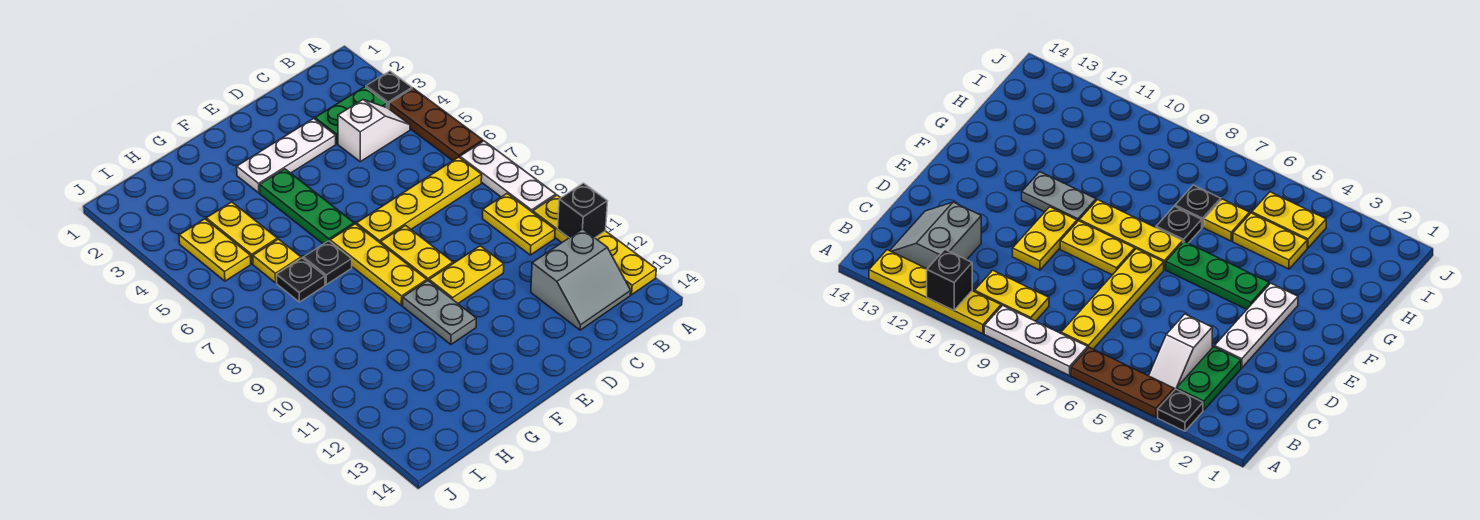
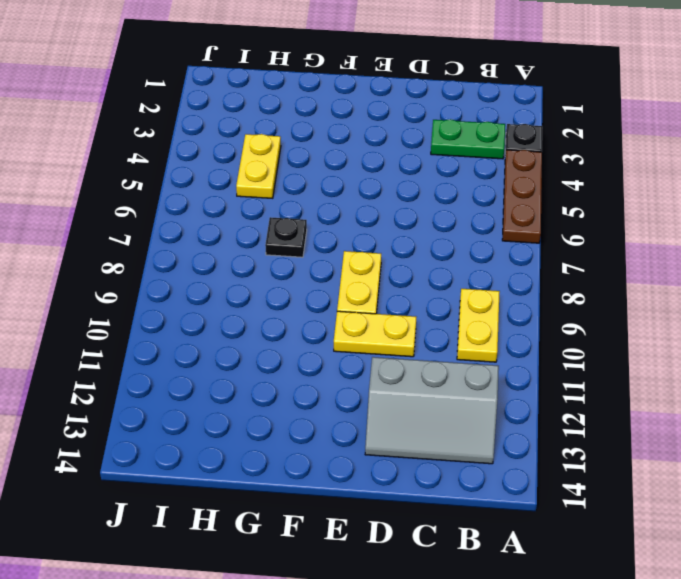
grey slope B12:D13 level 1 top 12 -> grey slope B12:C13 level 1 top 12
none -> white plate A7:A9 level 1
none -> yellow plate A10:A13 level 1
none -> white slope B4:C4 level 1 top C

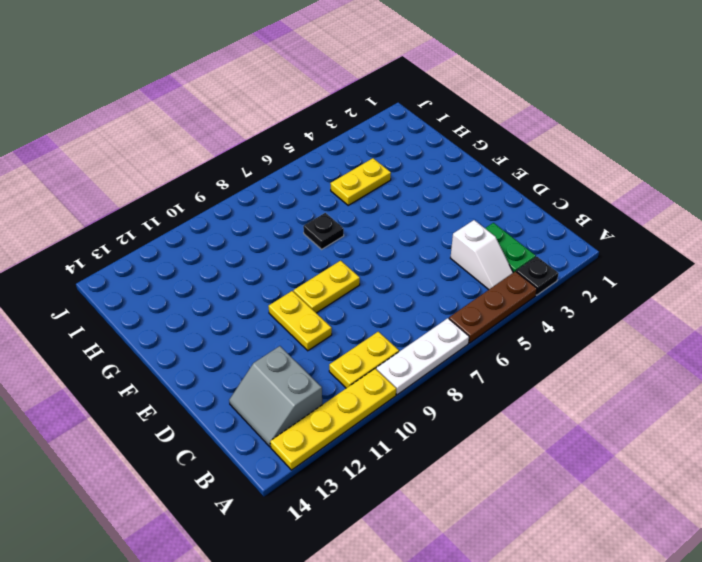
none -> yellow plate B7:E7 level 1
none -> white plate D3:F3 level 1
none -> green plate F4:F6 level 1

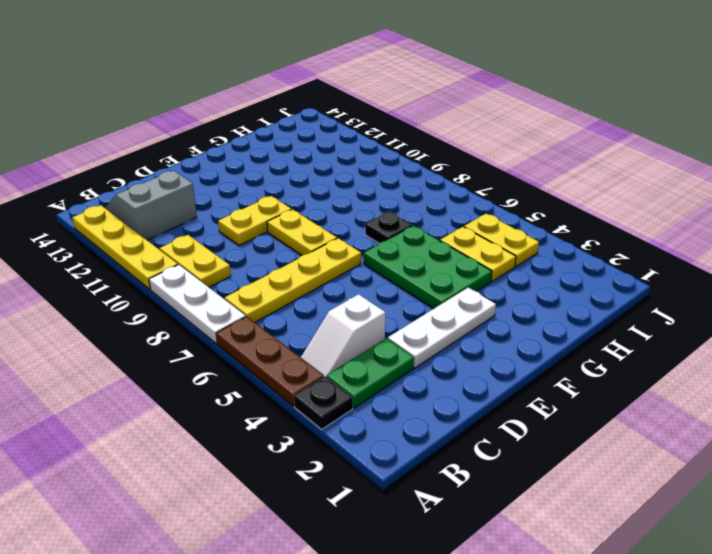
green plate F4:G6 level 1 -> green plate F4:F6 level 1
none -> yellow plate F7:F9 level 1
none -> grey plate F10:F11 level 1
none -> yellow plate H6 level 1

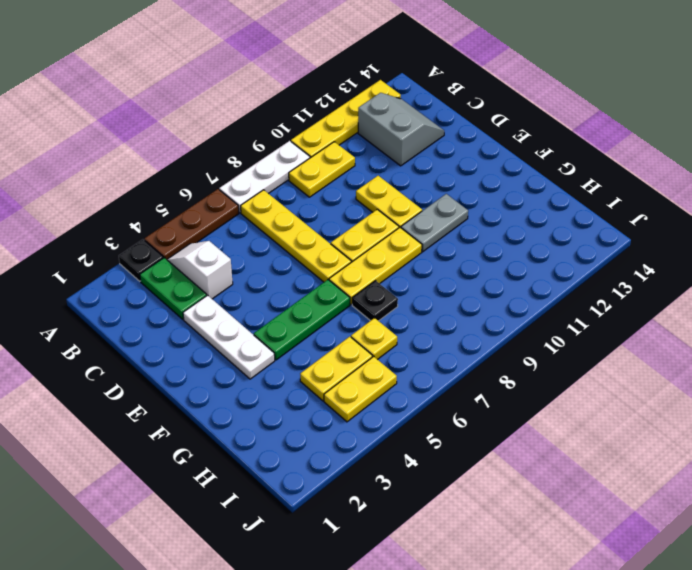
none -> black plate H7 level 1
none -> black brick A11 level 2

